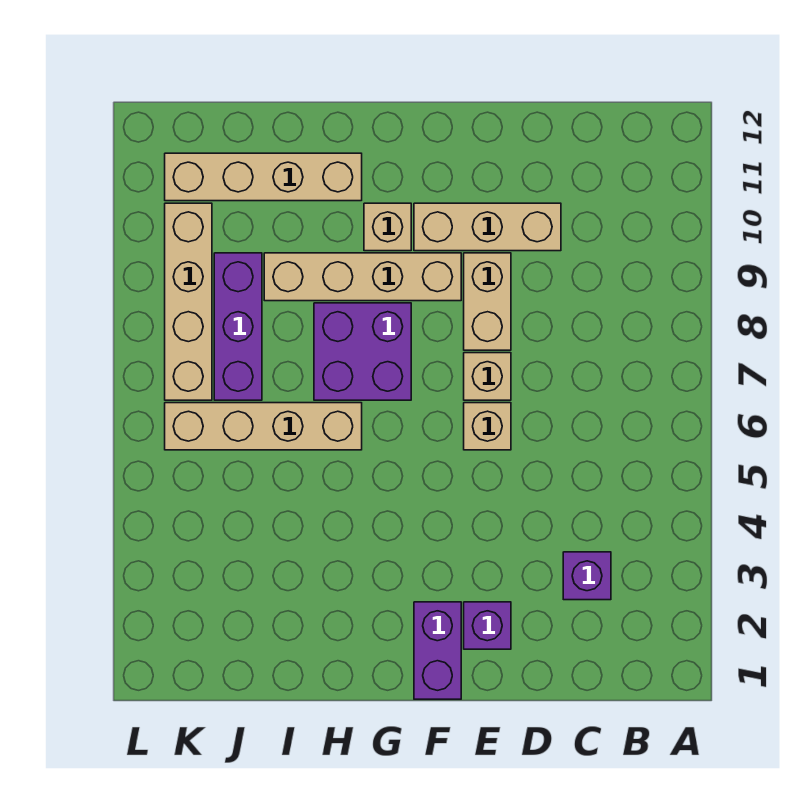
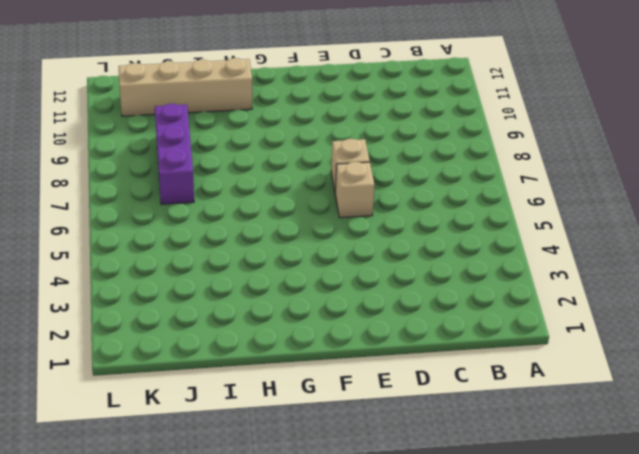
none -> purple brick C3 level 1
none -> tan brick D10:F10 level 1
none -> purple brick E2 level 1

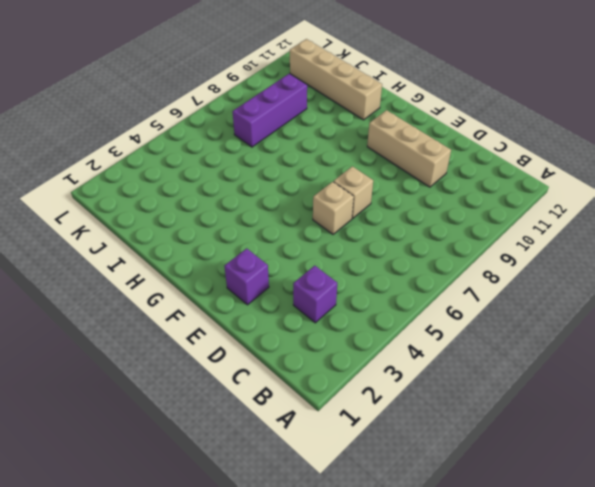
none -> tan brick E8:E9 level 1
none -> purple brick F1:F2 level 1
none -> tan brick F9:I9 level 1

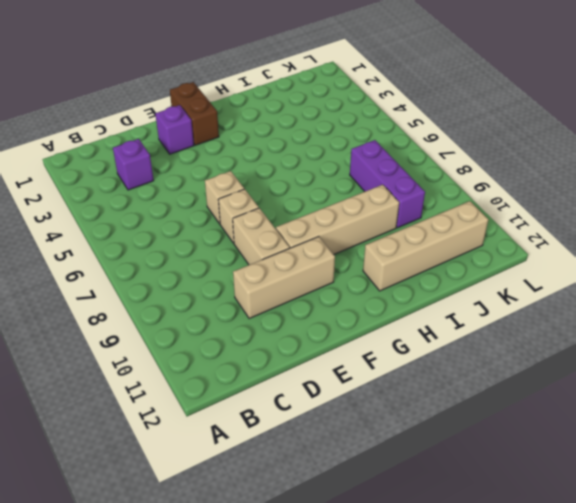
brown brick F1:F2 level 1 -> purple brick F1:F2 level 1
none -> purple brick G7:H8 level 1
none -> tan brick G10 level 1
none -> tan brick H6:K6 level 1

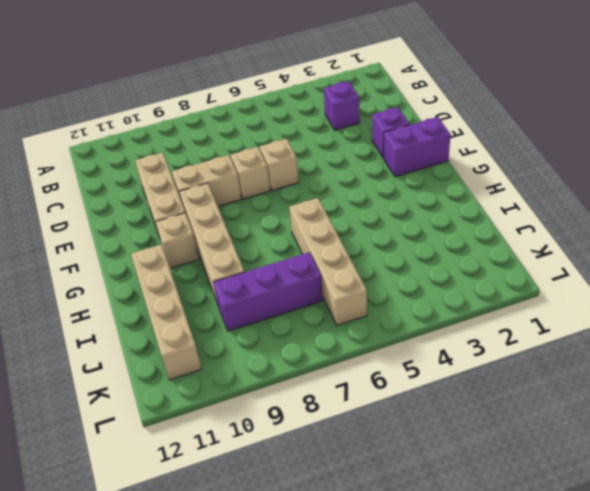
none -> purple brick G7:H8 level 1
none -> tan brick K7:K10 level 1

